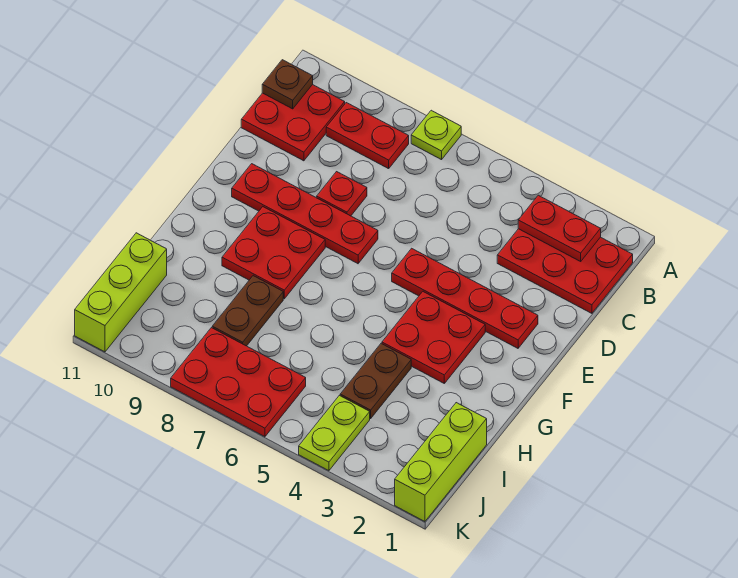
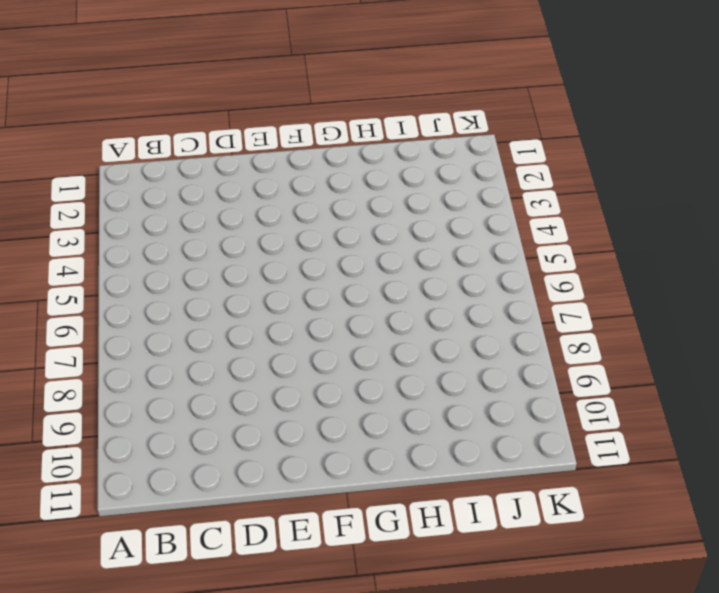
none -> lime plate A7 level 1
none -> red plate B1:C3 level 1
none -> red plate B8:B9 level 1

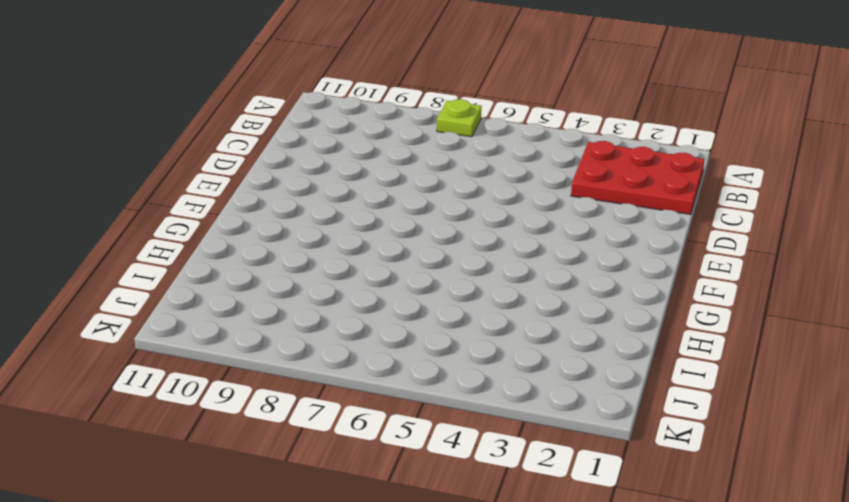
none -> red plate B8:B9 level 1
none -> red plate B10:C11 level 1
none -> red plate D8 level 1

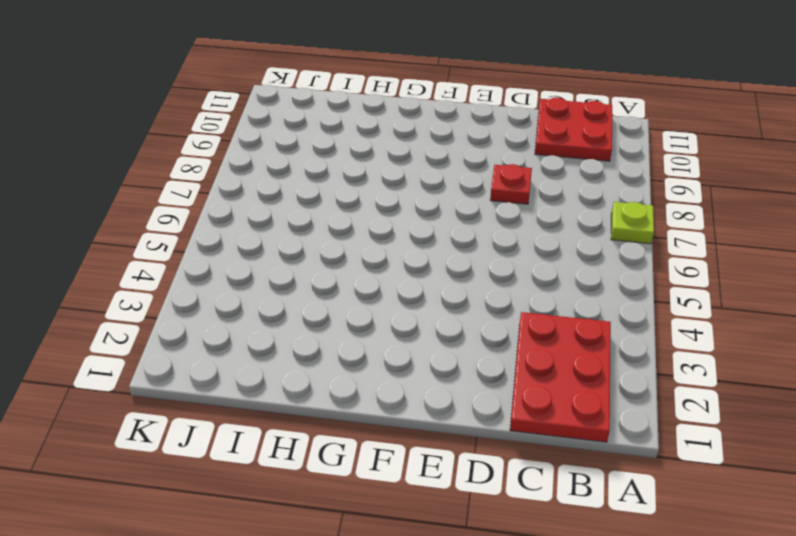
none -> red plate B8:B9 level 1
none -> red plate E2:E5 level 1
none -> red plate E7:E10 level 1

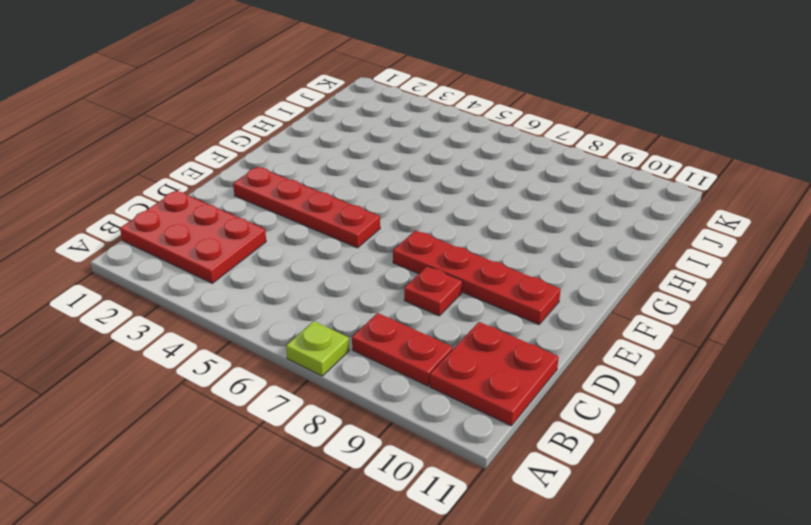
none -> red plate F3:G4 level 1
none -> red plate F8:G9 level 1
none -> brown plate H4:I4 level 1

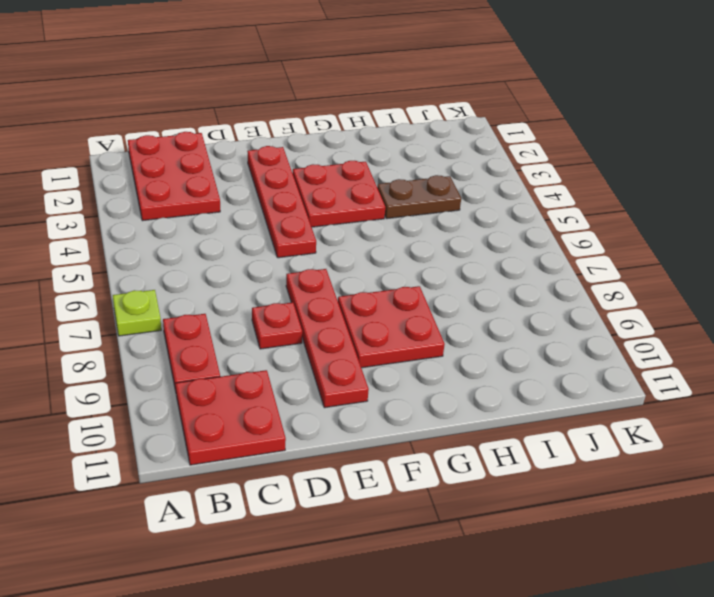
none -> brown plate H8:I8 level 1
none -> lime brick I1:K1 level 1
none -> lime brick I11:K11 level 1

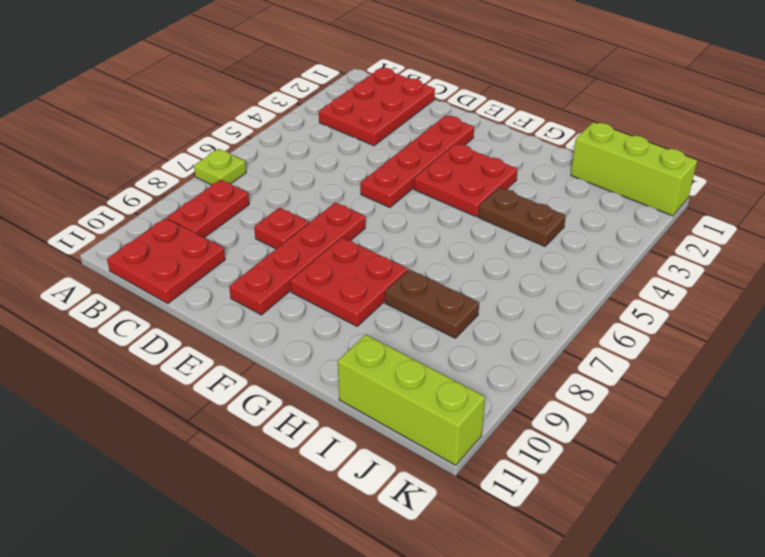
none -> lime plate J4:K4 level 1
none -> red plate J6:K8 level 1
none -> red plate B2:B3 level 2

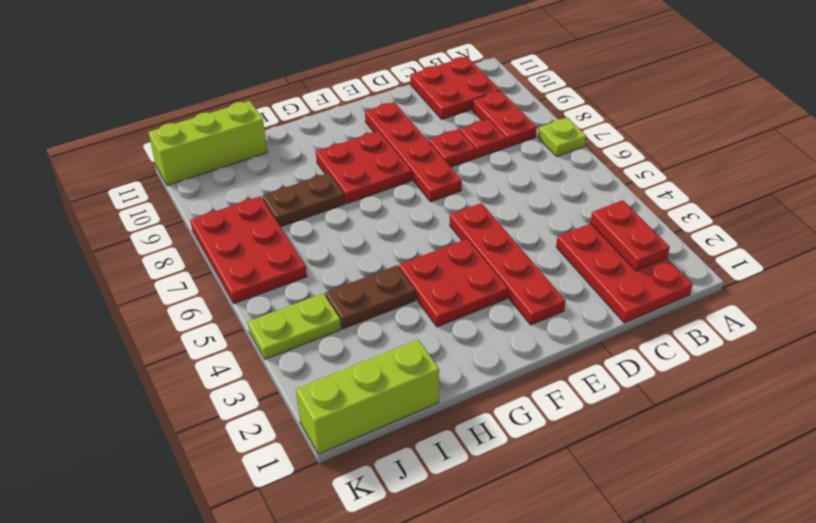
red plate C8 level 1 -> none
none -> brown plate B11 level 2

